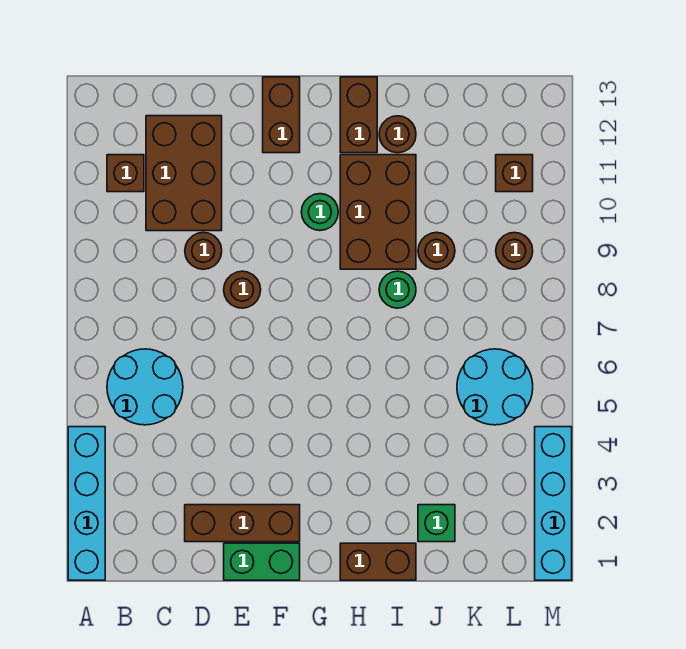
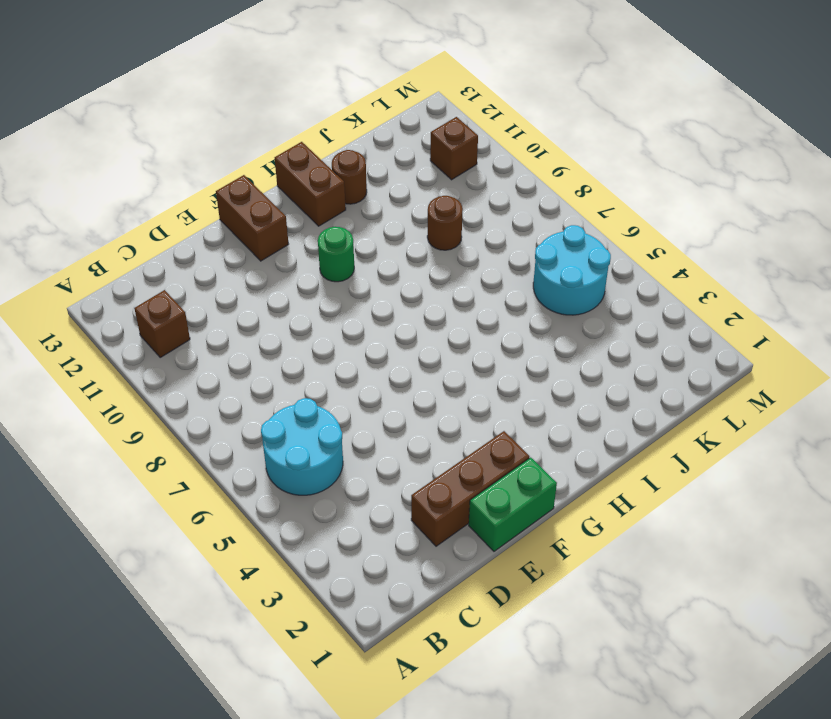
none -> cyan brick A1:A4 level 1
none -> brown brick C10:D12 level 1
none -> brown round brick D9 level 1

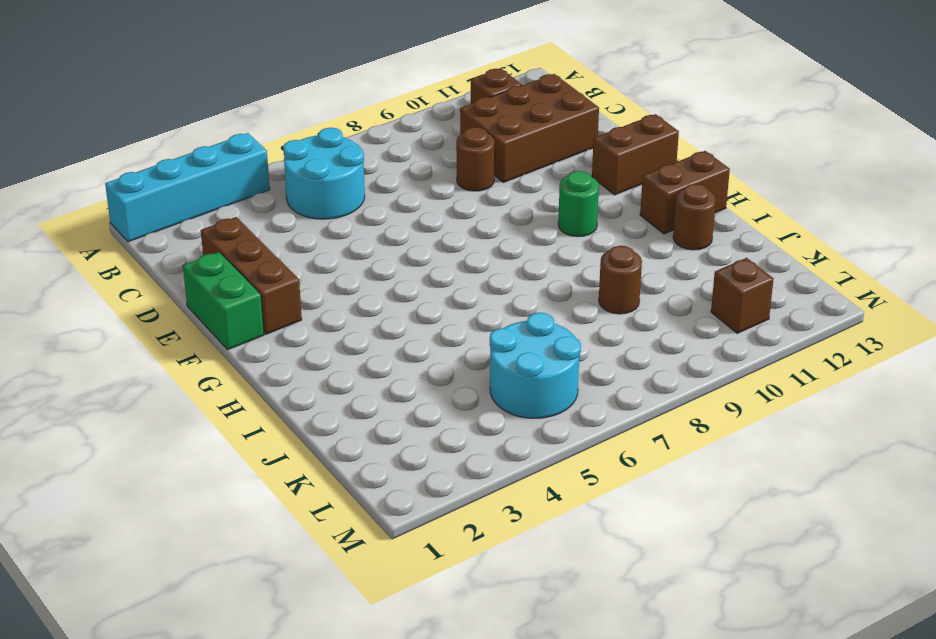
none -> brown round brick E8 level 1
none -> brown brick H1:I1 level 1
none -> brown brick H9:I11 level 1

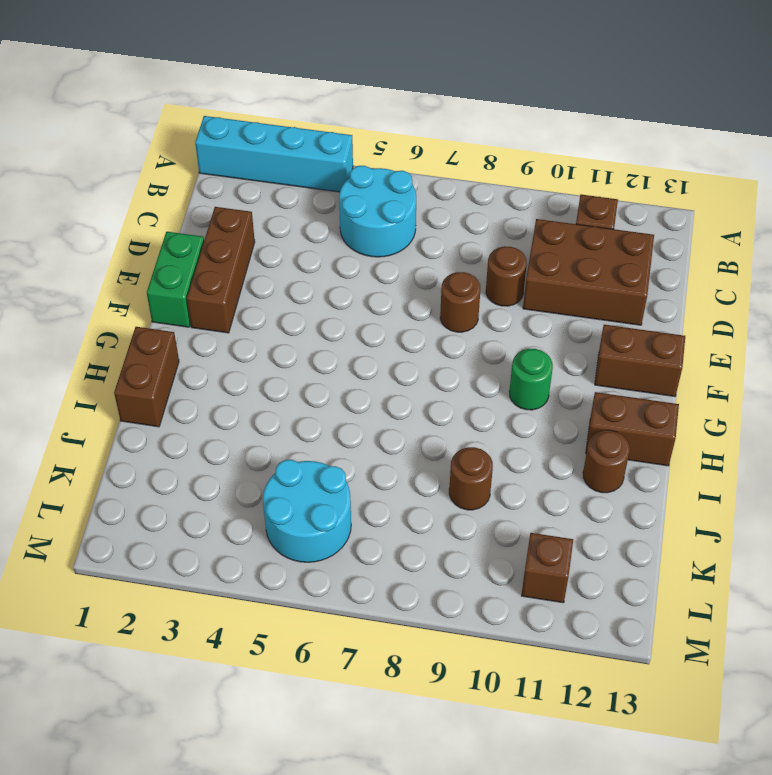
none -> brown brick H9:I11 level 1
none -> green round brick I8 level 1
none -> green brick J2 level 1

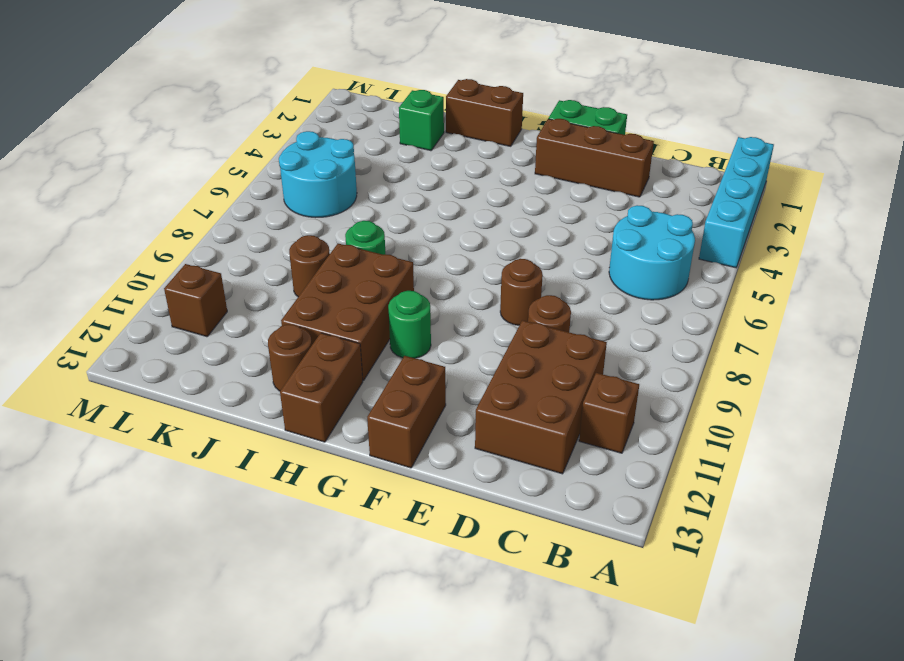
none -> brown round brick L9 level 1
none -> cyan brick M1:M4 level 1

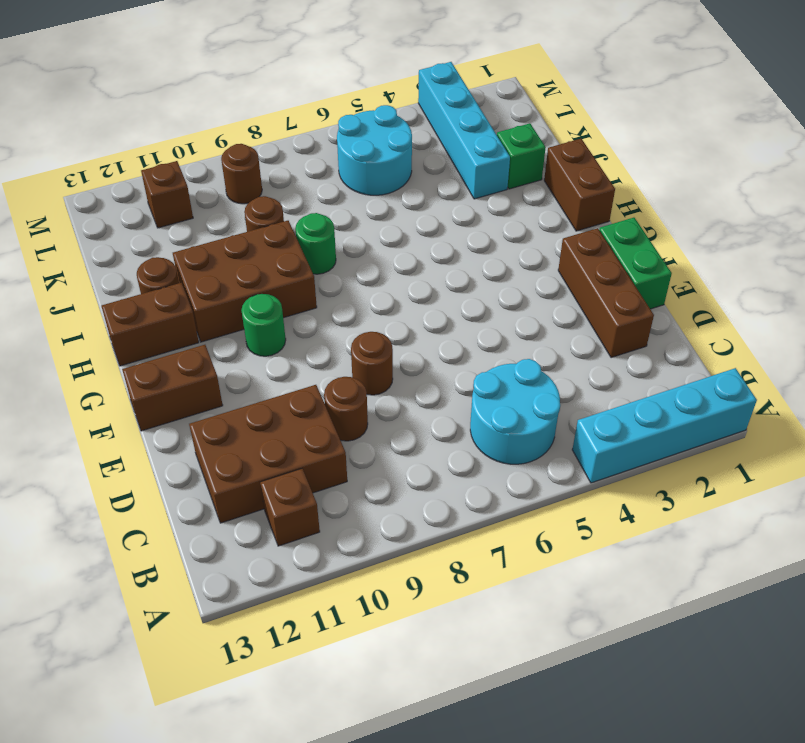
cyan brick J3:M3 level 1 -> cyan brick M1:M4 level 1

